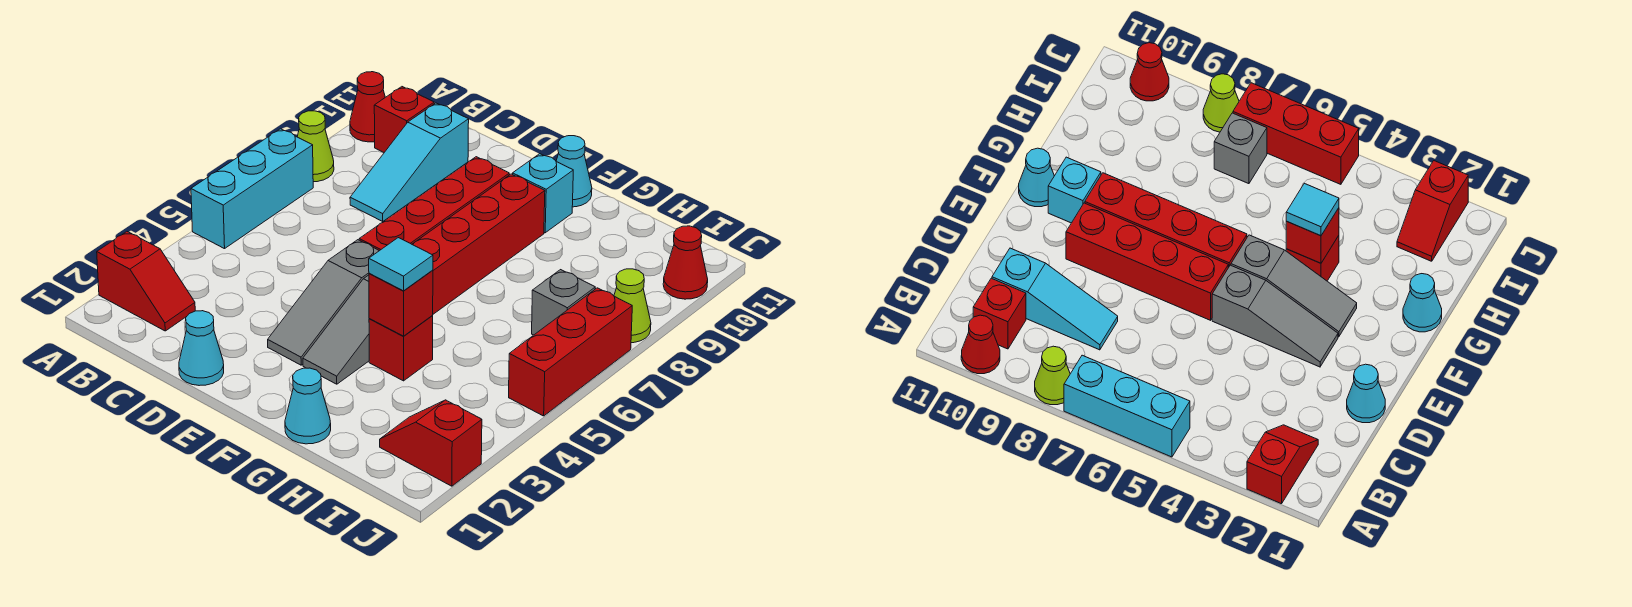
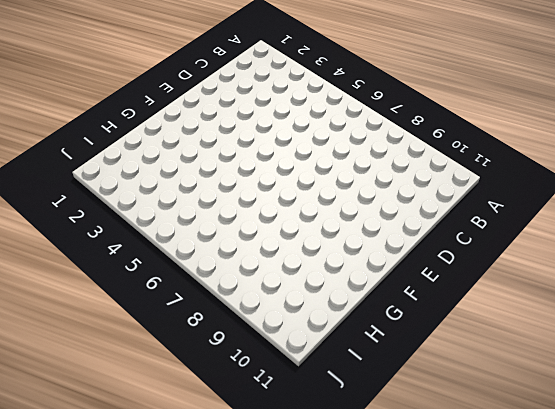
none -> red slope A2:B2 level 1 top A
none -> cyan brick A5:A7 level 1
none -> lime cone A8 level 1

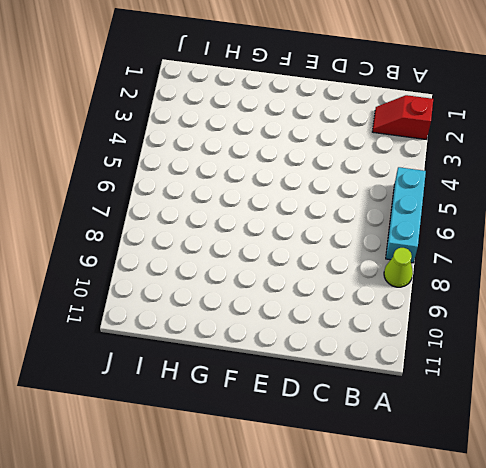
none -> red cone A10 level 1
none -> red brick B10 level 1
none -> cyan slope C8:C10 level 1 top 10

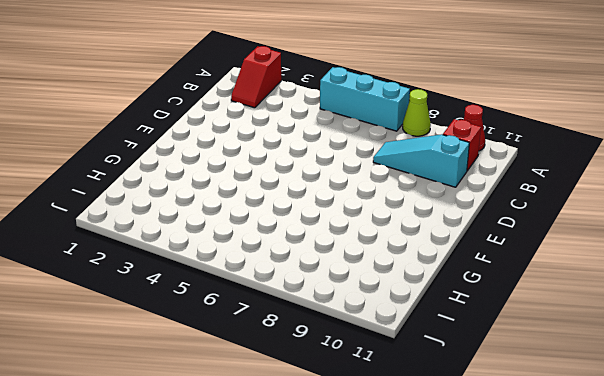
none -> cyan cone D1 level 1
none -> grey slope E3:E5 level 1 top 5
none -> red brick E6:E9 level 1

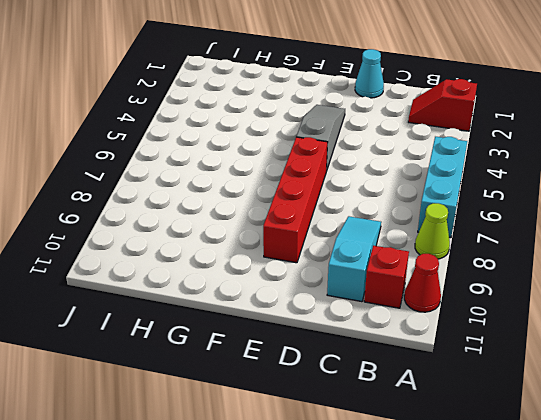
none -> grey slope F3:F5 level 1 top 5
none -> red brick F6:F9 level 1
none -> cyan brick F10 level 1

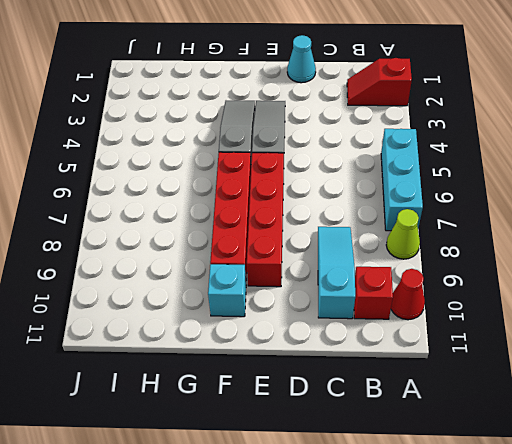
none -> cyan cone F11 level 1
none -> cyan cone G1 level 1
none -> red brick G4 level 1

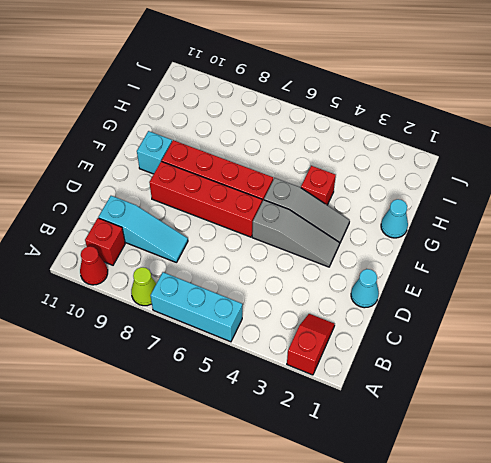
none -> cyan cone F11 level 1
none -> red slope I2:J2 level 1 top J
none -> grey brick I7 level 1

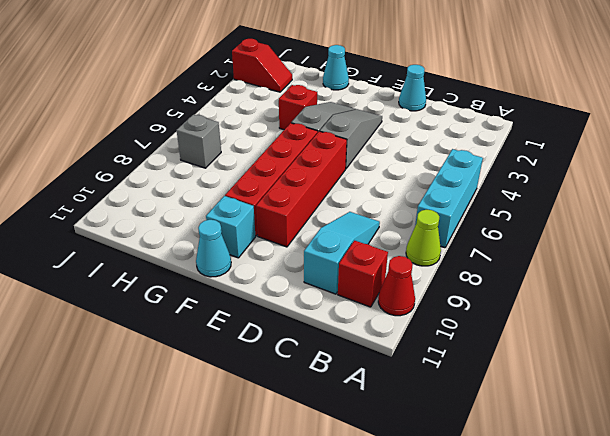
none -> red slope A2:B2 level 1 top A
none -> red brick J5:J7 level 1
none -> lime cone J8 level 1

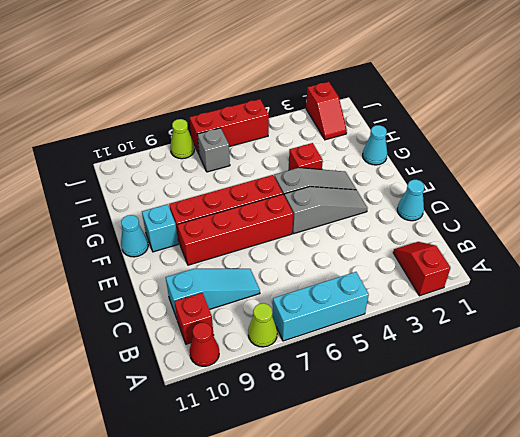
none -> red cone J10 level 1
none -> red brick G4 level 2
none -> cyan tile G4 level 3

